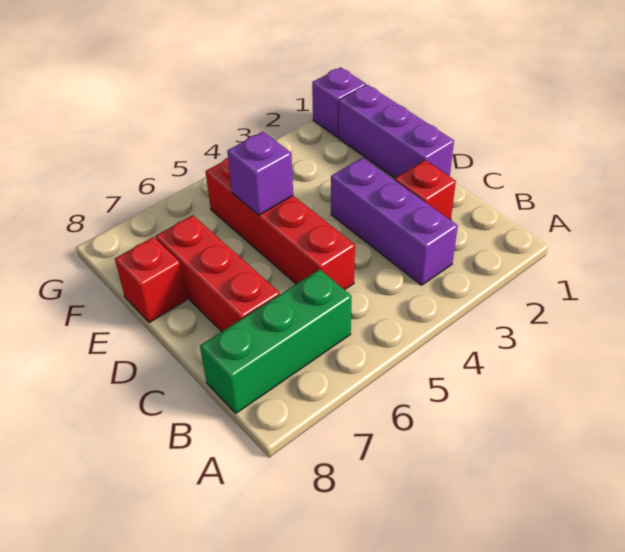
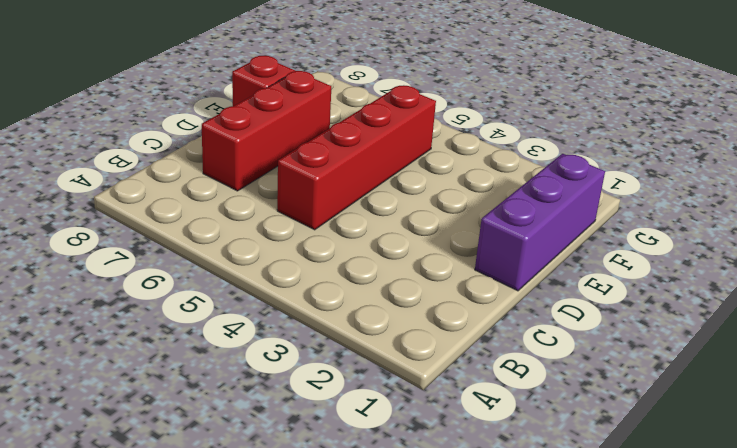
none -> purple brick B3:D3 level 1
none -> green brick B6:B8 level 1

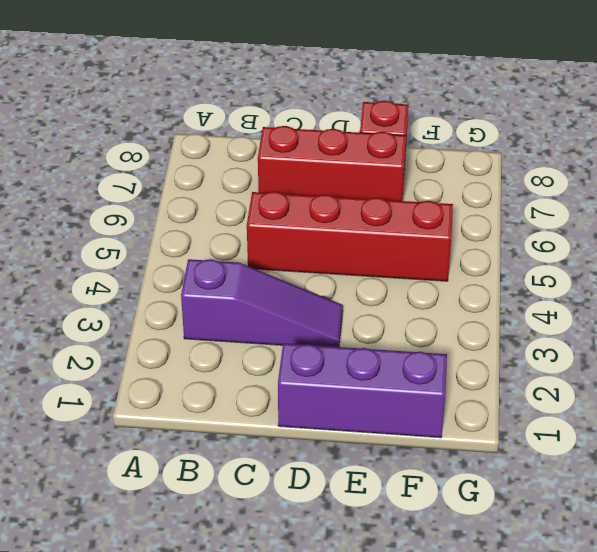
purple slope B3:D3 level 1 top B -> purple brick B3:D3 level 1
none -> green brick B6:B8 level 1
none -> red brick C2 level 1

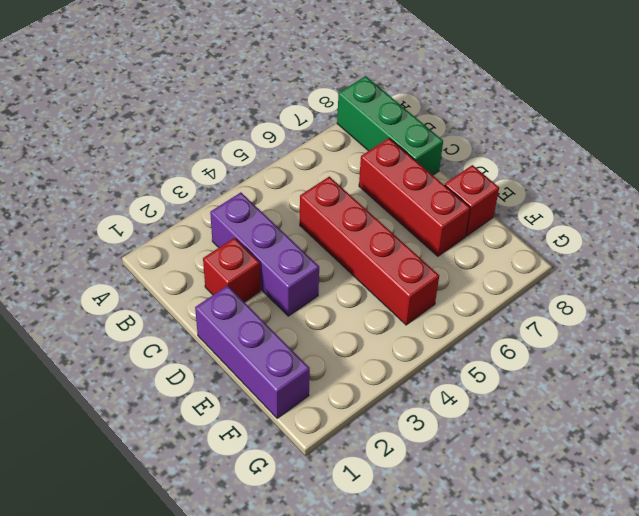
green brick A8:C8 level 1 -> green brick B6:B8 level 1
none -> purple brick G1 level 1
none -> purple brick E5 level 2

